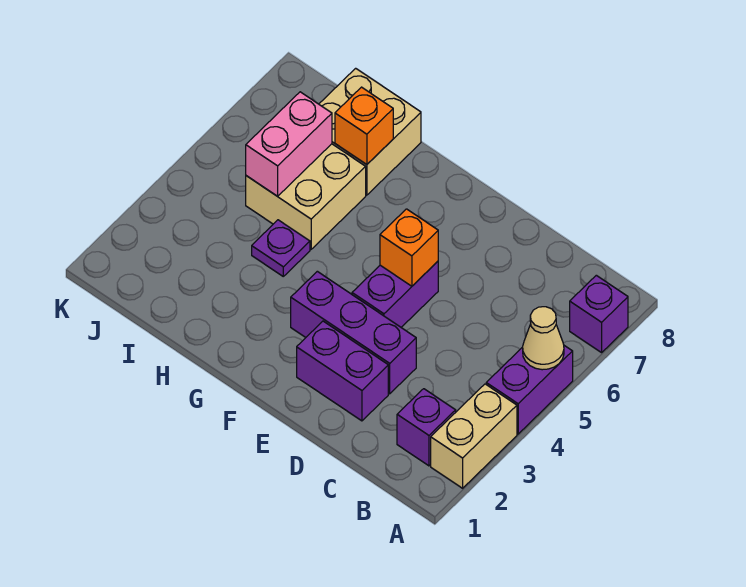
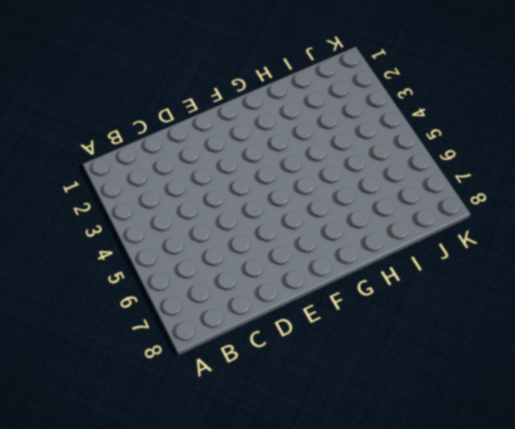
none -> tan brick A2:A3 level 1
none -> purple brick A4:A5 level 1
none -> purple brick A7 level 1

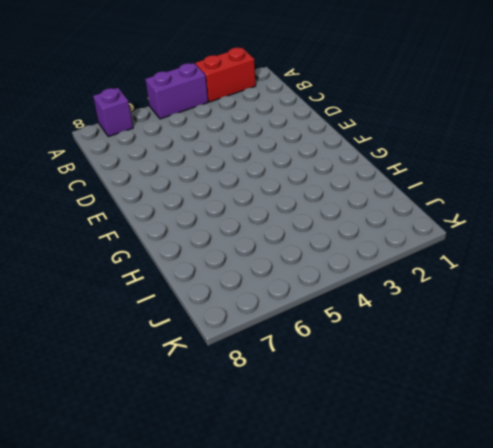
red brick A2:A3 level 1 -> tan brick A2:A3 level 1
none -> purple brick B2 level 1
none -> purple brick D2:E2 level 1
none -> purple brick D3:F3 level 1

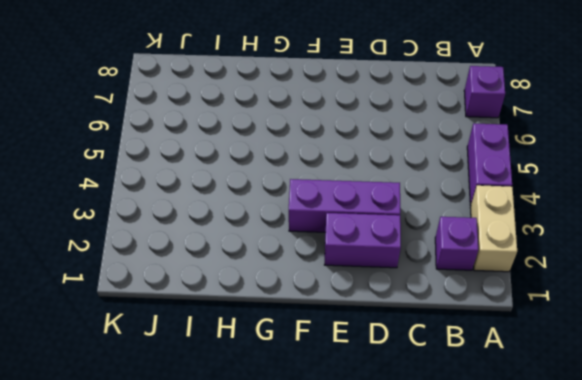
none -> purple brick E4:E5 level 1
none -> purple plate H4 level 1
none -> tan brick H5:I6 level 1

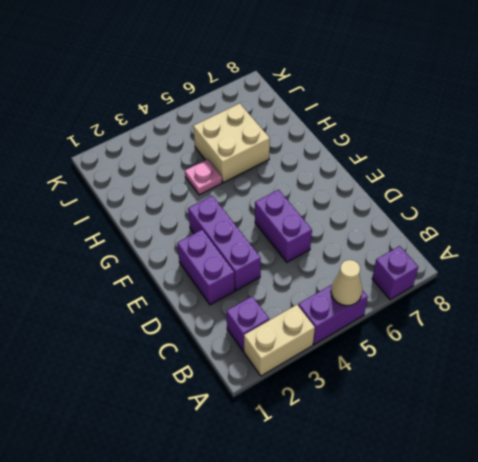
purple brick D5:E5 level 1 -> purple brick E4:E5 level 1
pink plate H4 level 1 -> purple plate H4 level 1
none -> tan brick H7:I8 level 1
none -> orange brick E5 level 2
none -> orange brick H7 level 2

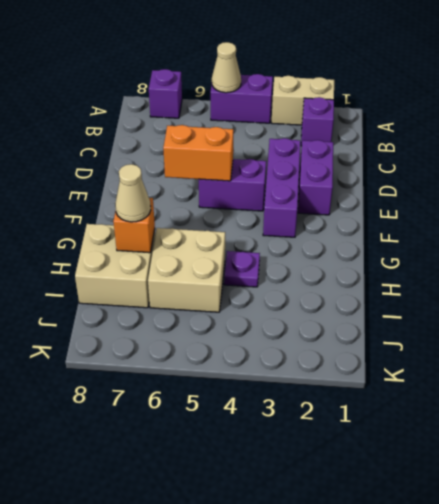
orange brick E5:E6 level 2 -> orange brick E5 level 2
tan cone H7 level 3 -> none
none -> pink brick I5:I6 level 2

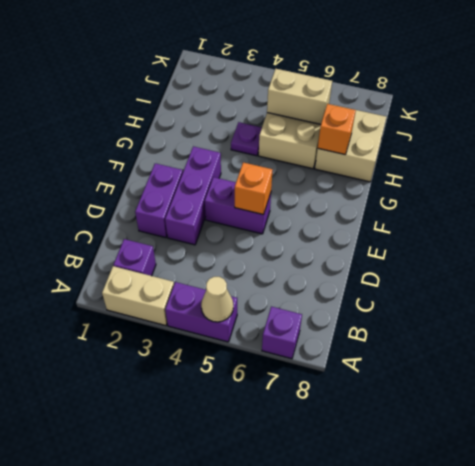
tan brick I5:I6 level 2 -> pink brick I5:I6 level 2

